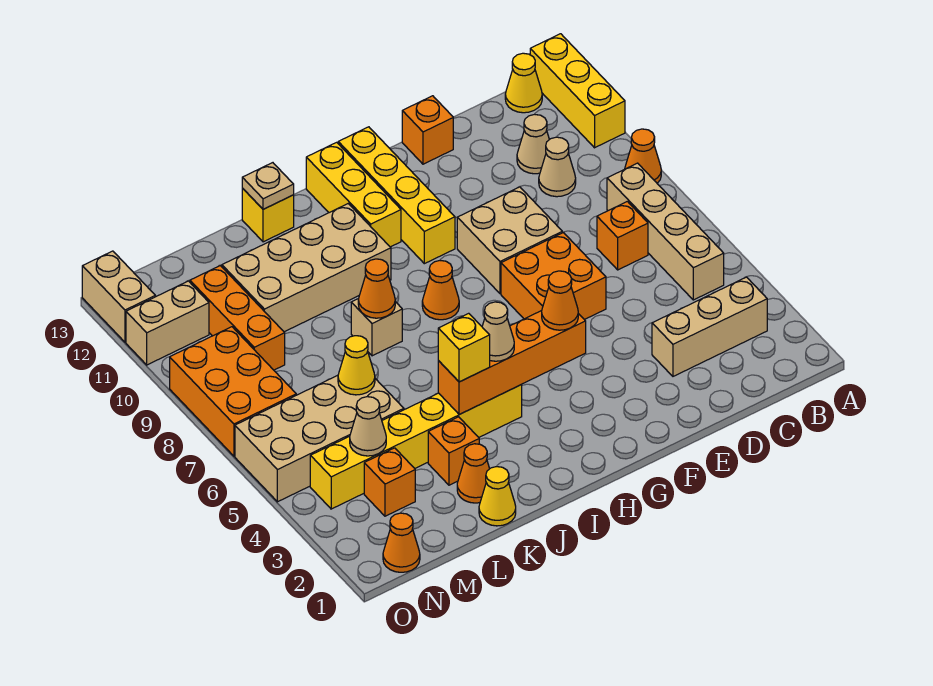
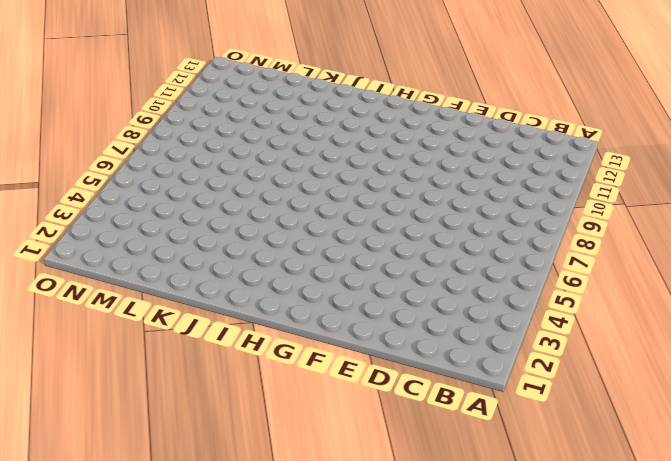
none -> orange cone A9 level 1
none -> yellow brick A11:A13 level 1
none -> tan brick B3:D3 level 1
none -> tan brick B5:B8 level 1

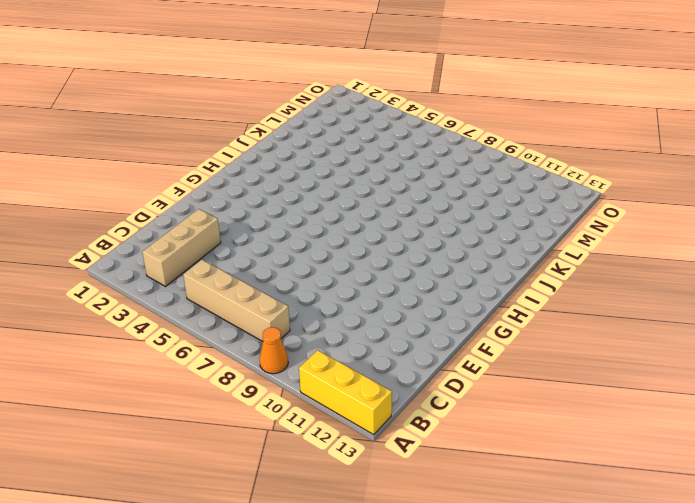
none -> yellow cone B13 level 1
none -> orange brick C7 level 1
none -> tan cone C10 level 1
none -> tan cone C11 level 1

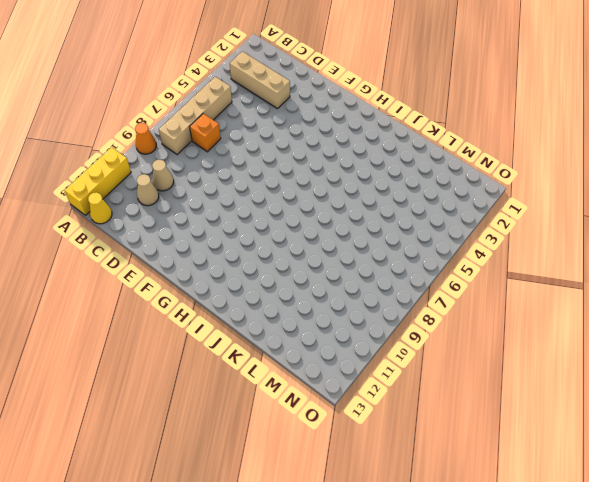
none -> orange brick E6:F7 level 1
none -> tan brick E8:F9 level 1
none -> orange brick E13 level 1
none -> yellow brick G10:G13 level 1

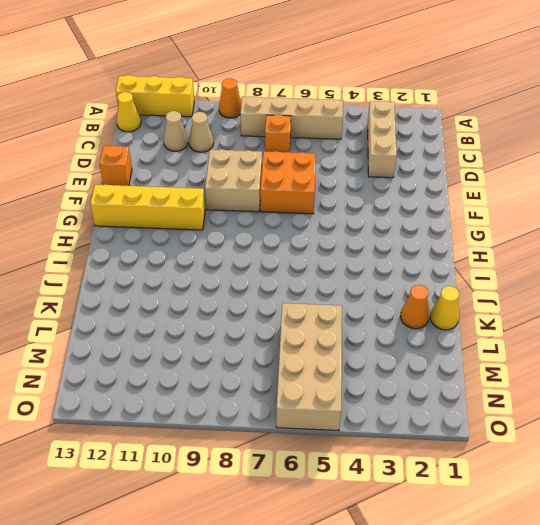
none -> orange cone H8 level 1
none -> yellow brick H11:H13 level 1
none -> yellow brick I4:N4 level 1
none -> tan brick I10:L11 level 1

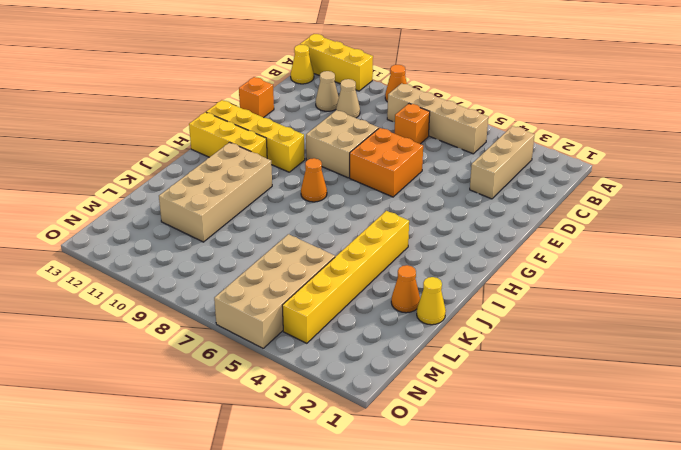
none -> tan brick J8 level 1
none -> yellow brick J13 level 1
none -> orange brick K3 level 1
none -> orange brick M3 level 1

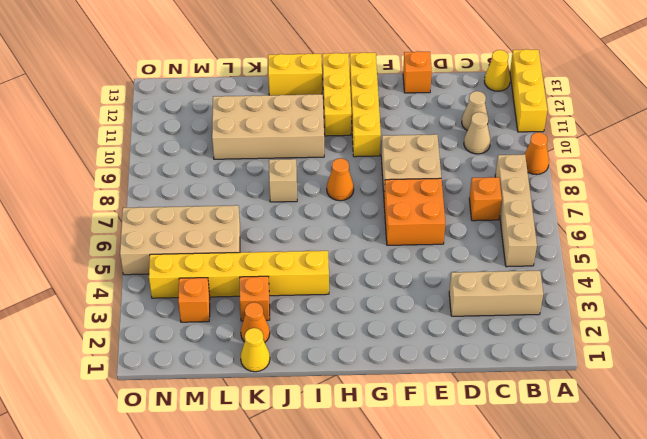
yellow brick I13:J13 level 1 -> yellow brick J13 level 1
none -> orange brick M9:M11 level 1
none -> orange cone N1 level 1
none -> orange brick N7:O9 level 1
none -> tan brick N11:O11 level 1

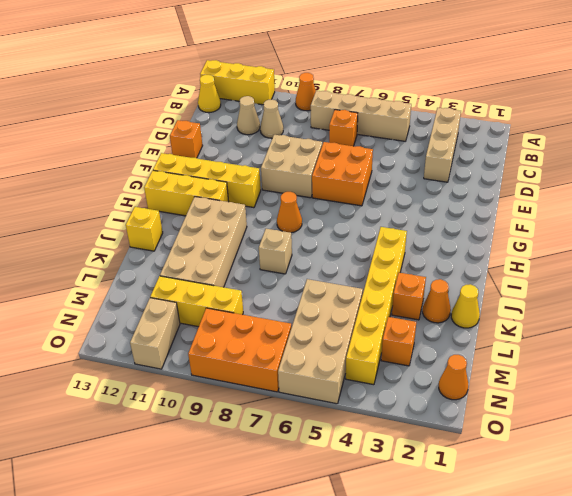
yellow brick M9:M11 level 1 -> orange brick M9:M11 level 1
none -> tan brick O12:O13 level 1
none -> orange brick G4:J4 level 2
none -> orange cone J8 level 2
none -> tan plate J13 level 2

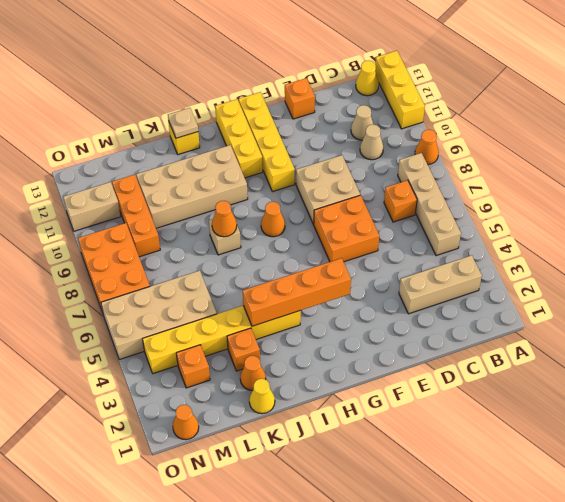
none -> tan brick O12:O13 level 1
none -> yellow cone L6 level 2
none -> tan cone M4 level 2
none -> orange cone G4 level 3

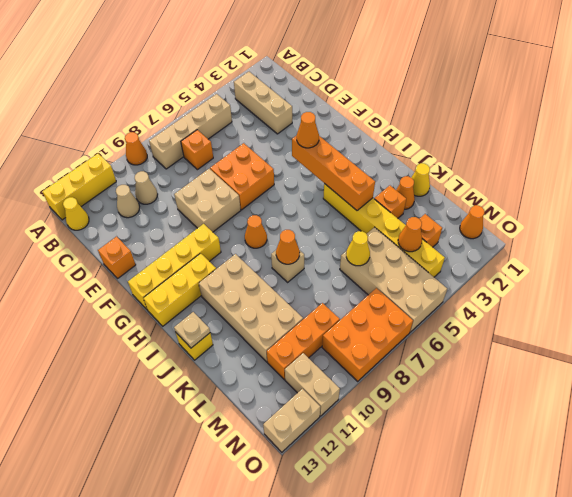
orange cone M4 level 2 -> tan cone M4 level 2
none -> tan cone I4 level 3
none -> yellow brick J4 level 3

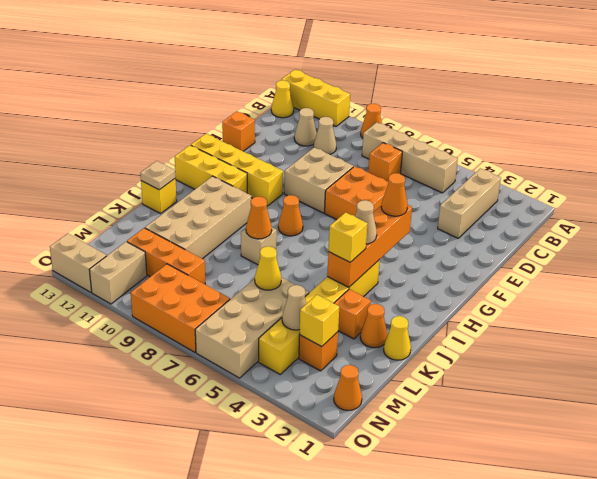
yellow brick M3 level 2 -> none

